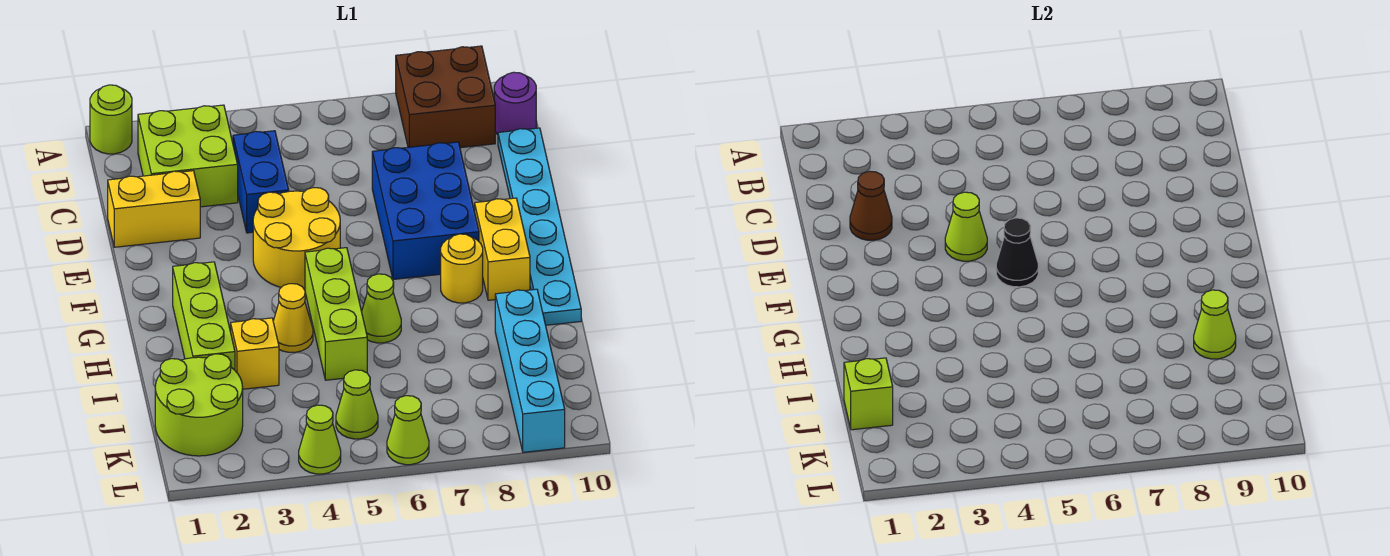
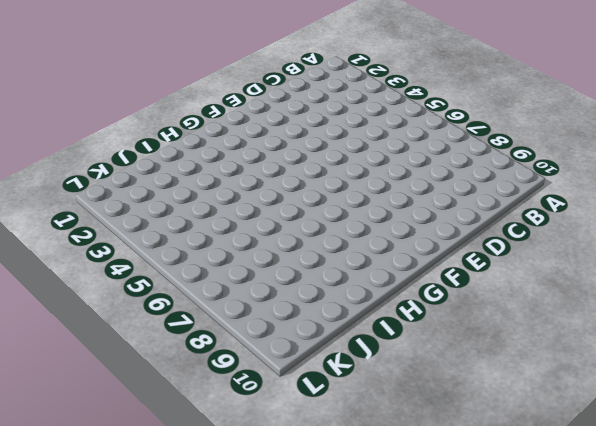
none -> lime round brick A1 level 1
none -> brown brick A8:B9 level 1
none -> lime brick B2:C3 level 1

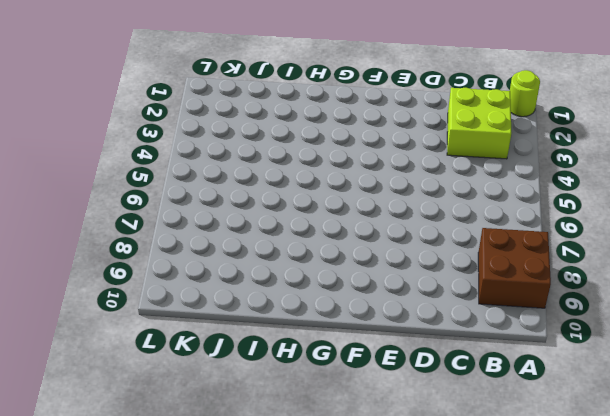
none -> purple round brick B10 level 1
none -> blue brick C4:D4 level 1
none -> cyan plate C10:H10 level 1

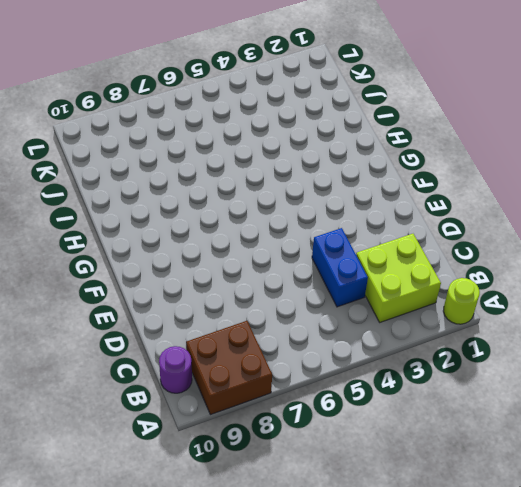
none -> cyan plate C10:H10 level 1
none -> yellow brick D1:D2 level 1
none -> blue brick D7:F8 level 1

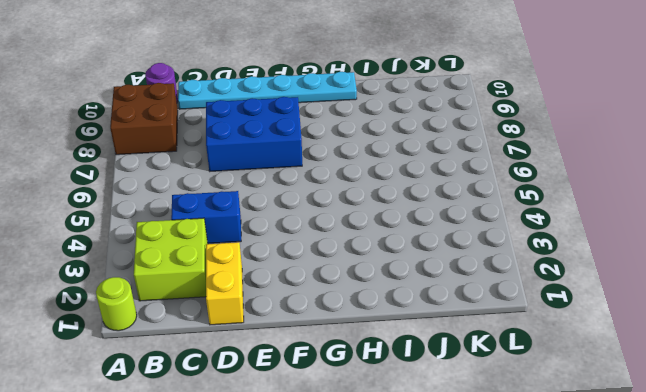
none -> yellow round brick E4:F5 level 1
none -> yellow brick F9:G9 level 1
none -> lime brick G2:I2 level 1

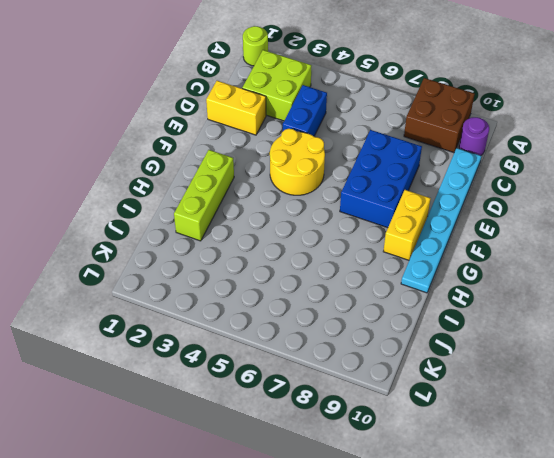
none -> lime brick G5:I5 level 1
none -> yellow round brick G8 level 1
none -> yellow cone H4 level 1

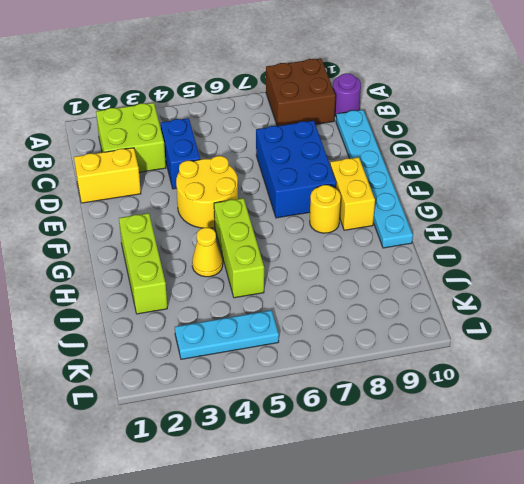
cyan plate K3:K5 level 1 -> lime cone K5 level 1
none -> lime round brick A1 level 1
none -> lime cone H6 level 1
none -> yellow brick I3 level 1

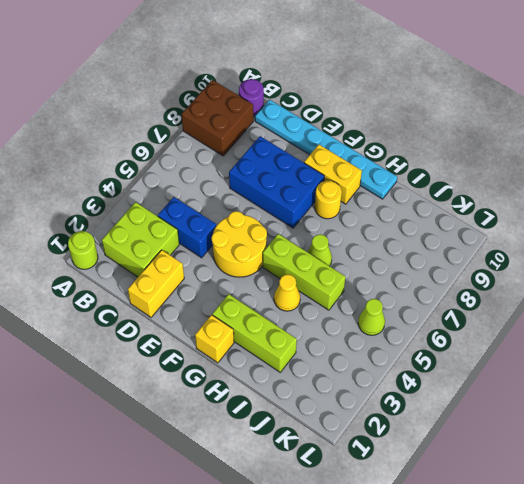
yellow brick G1 level 1 -> yellow brick I3 level 1
none -> cyan brick I9:L9 level 1
none -> lime round brick J1:K2 level 1
none -> lime cone L4 level 1

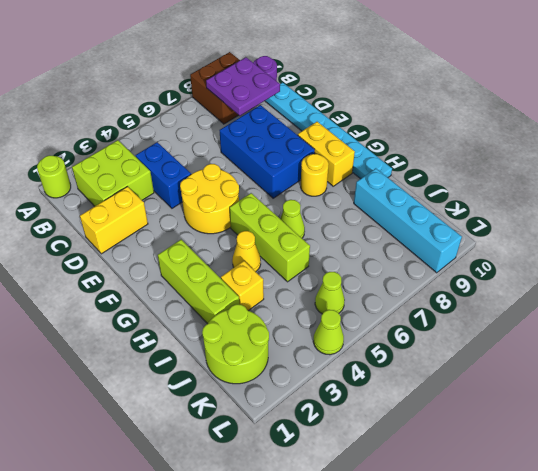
purple plate B8:C9 level 2 -> none
none -> lime cone L6 level 1
none -> brown cone D2 level 2
none -> lime cone E4 level 2

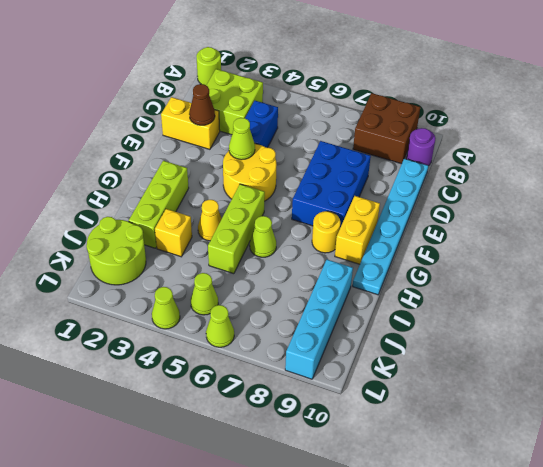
none -> black cone F5 level 2
none -> lime cone I9 level 2
none -> lime brick J1 level 2

